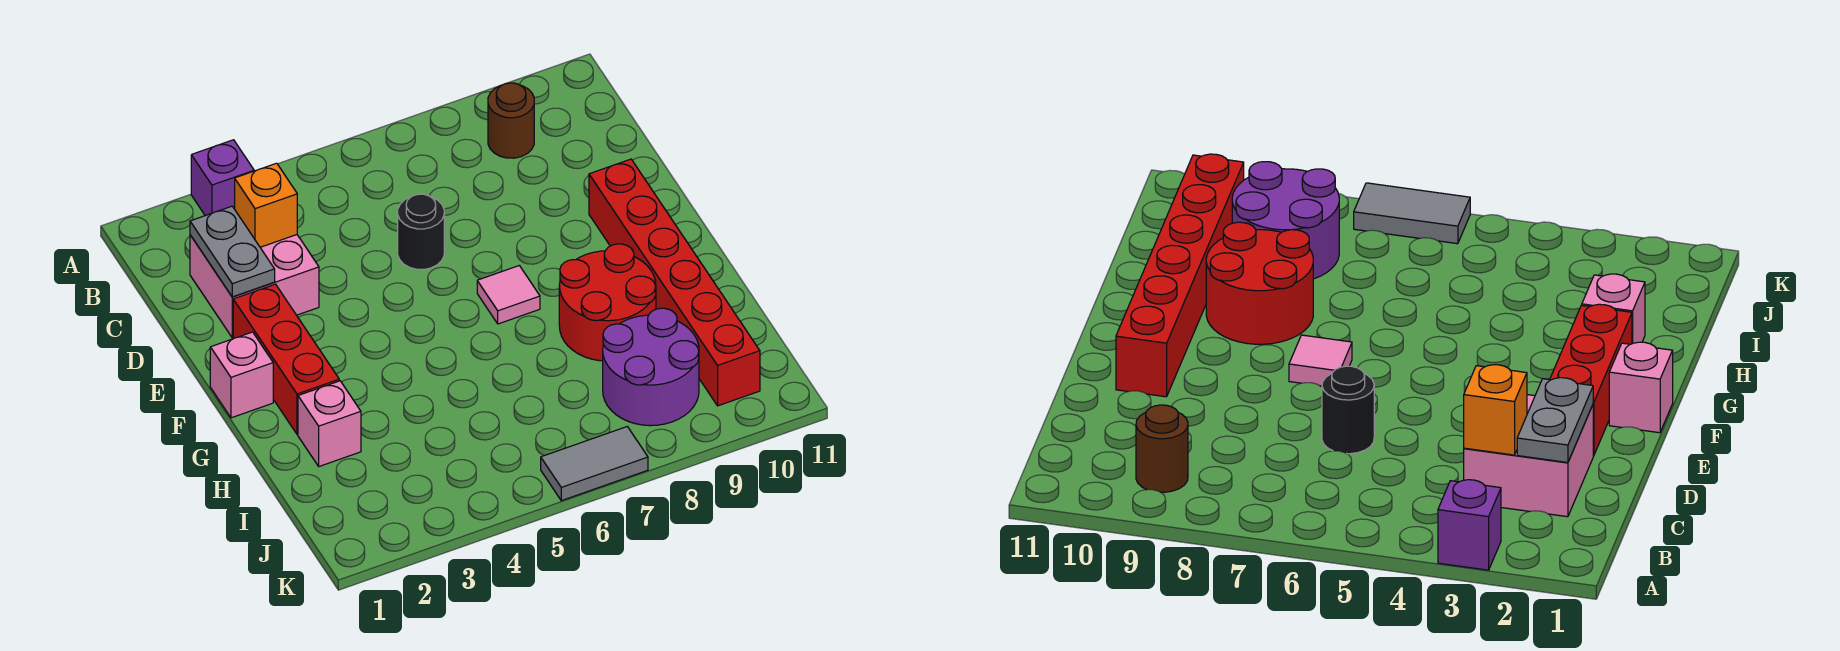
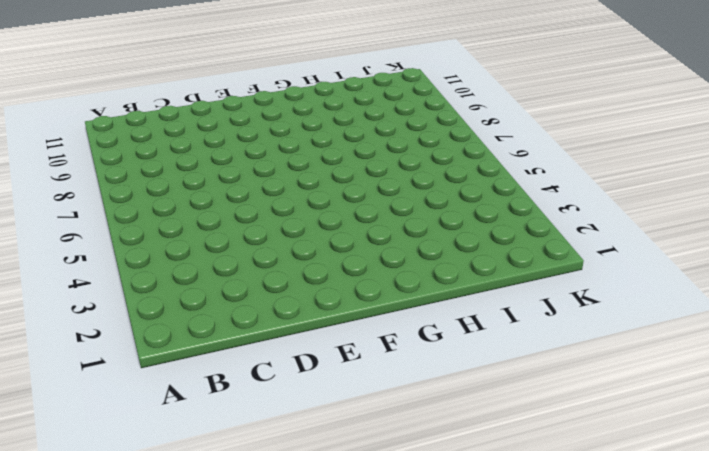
none -> purple brick A3 level 1
none -> brown round brick B9 level 1
none -> pink brick C2:D3 level 1

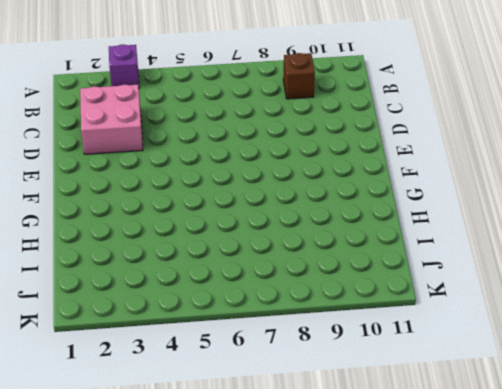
brown brick B9 level 1 -> brown round brick B9 level 1
none -> black round brick D6 level 1
none -> red brick E2:G2 level 1
none -> red brick E10:J10 level 1

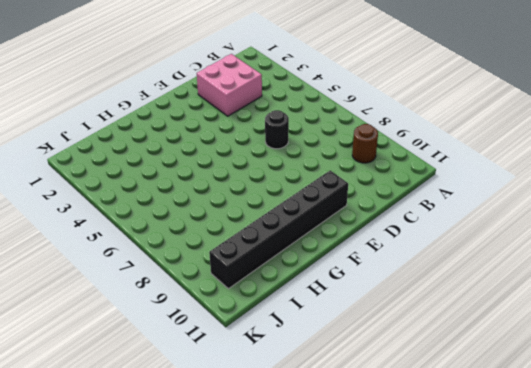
black brick E10:J10 level 1 -> red brick E10:J10 level 1
none -> purple brick A3 level 1
none -> red brick E2:G2 level 1
none -> pink brick F1 level 1

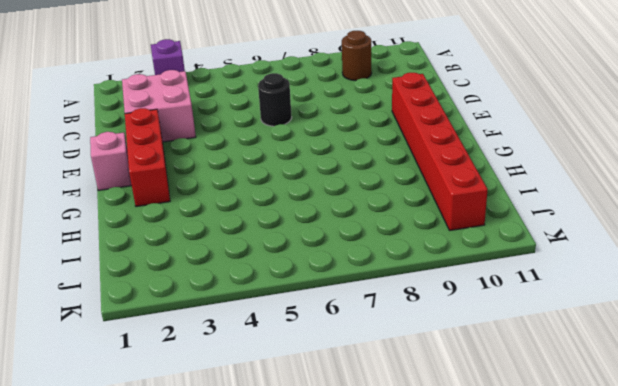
none -> pink tile F7 level 1
none -> red round brick G8:H9 level 1
none -> pink brick H2 level 1

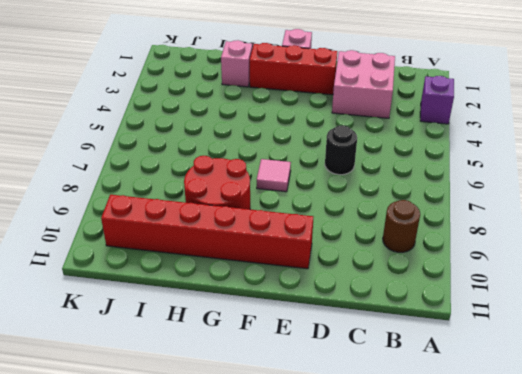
none -> purple round brick I8:J9 level 1
none -> grey tile K6:K7 level 1
none -> grey plate C2:D2 level 2

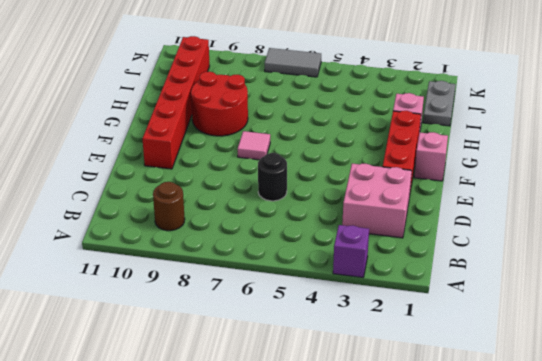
grey plate I1:J1 level 1 -> grey plate C2:D2 level 2
none -> purple round brick I8:J9 level 1
none -> orange brick C3 level 2

